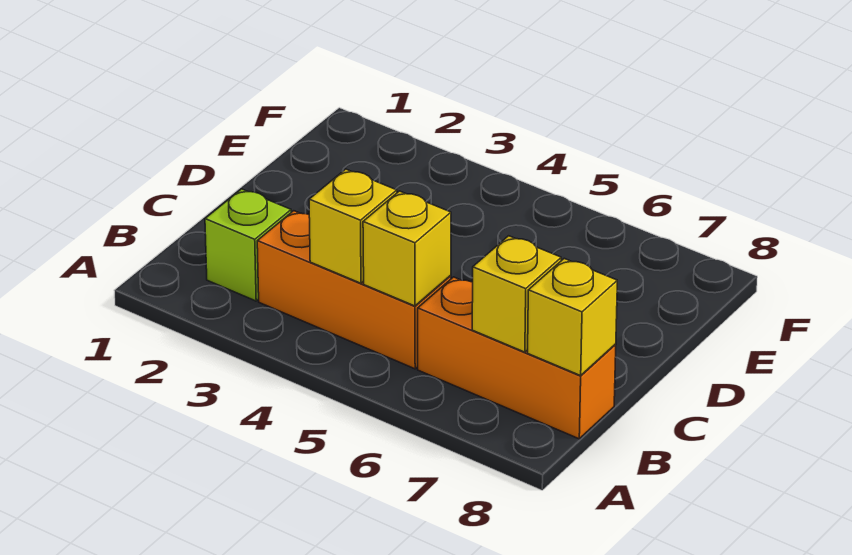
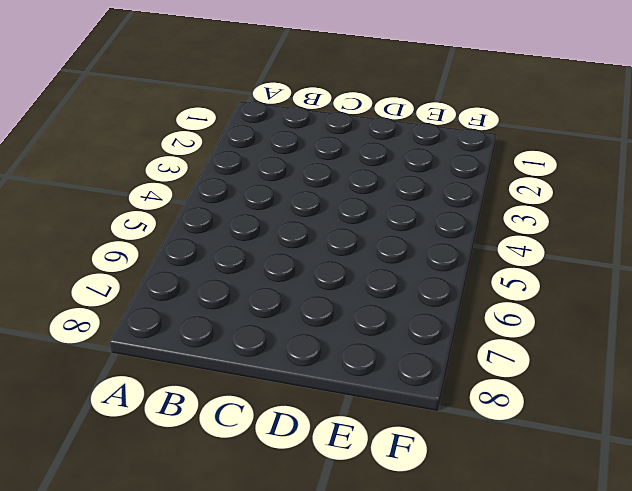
none -> lime brick B2 level 1
none -> orange brick B3:B5 level 1

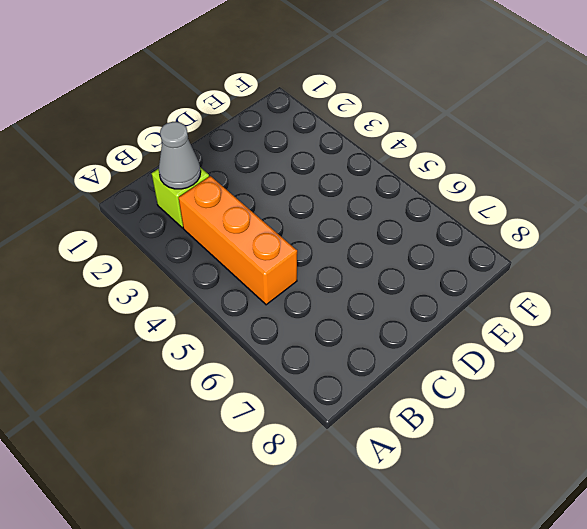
grey cone B2 level 2 -> none
none -> orange brick B6:B8 level 1
none -> yellow brick B4 level 2

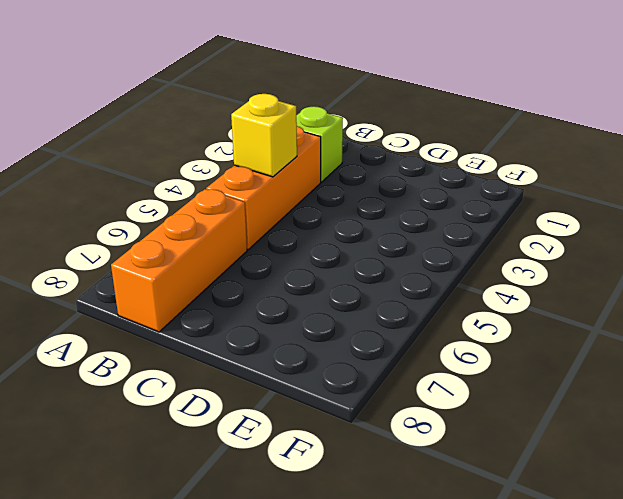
none -> yellow brick B5 level 2
none -> yellow brick B7 level 2

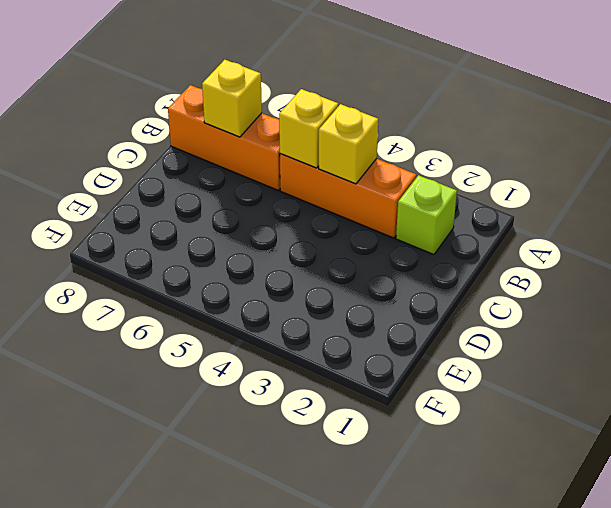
none -> yellow brick B8 level 2

